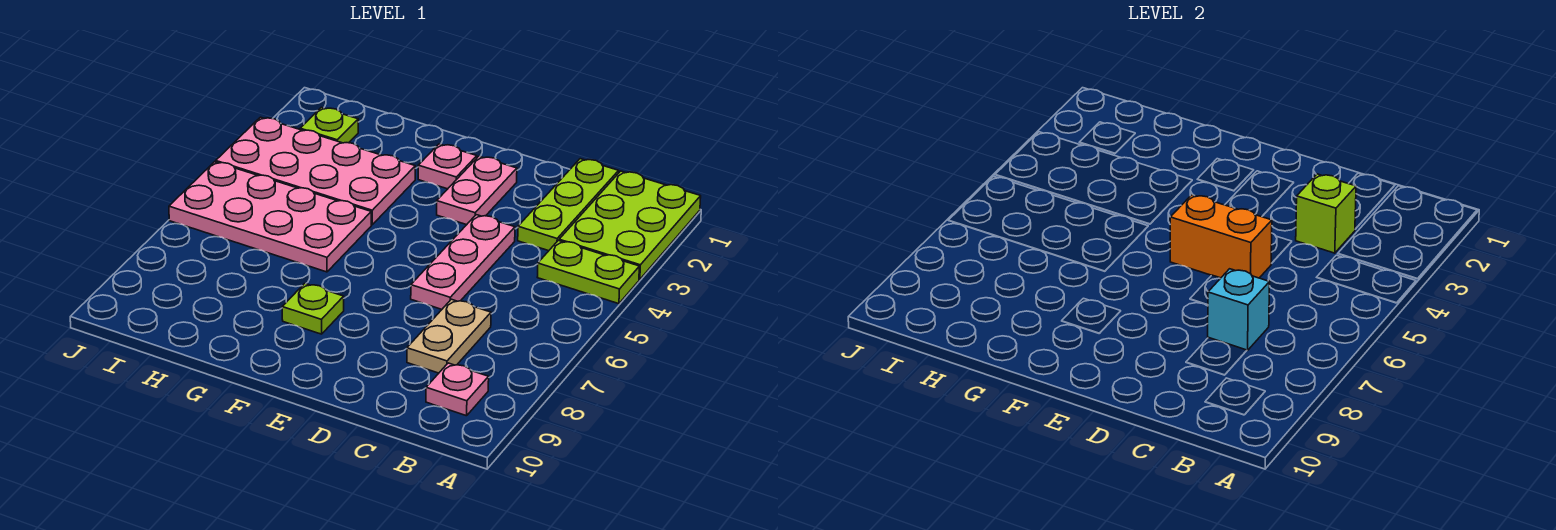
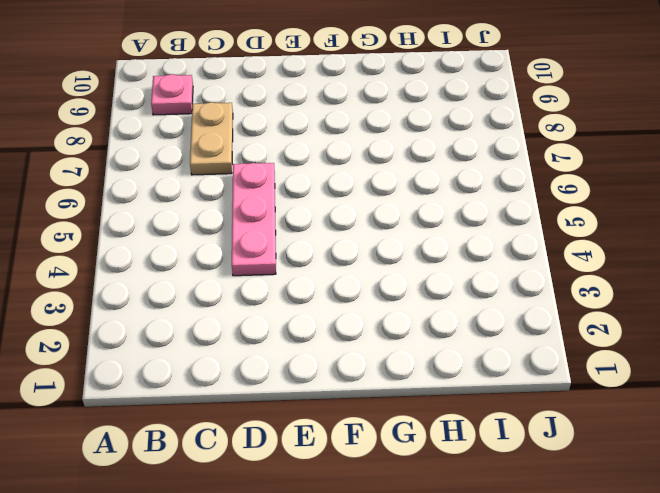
none -> lime plate A1:B3 level 1
none -> lime plate A4:B4 level 1
none -> lime plate C1:C3 level 1

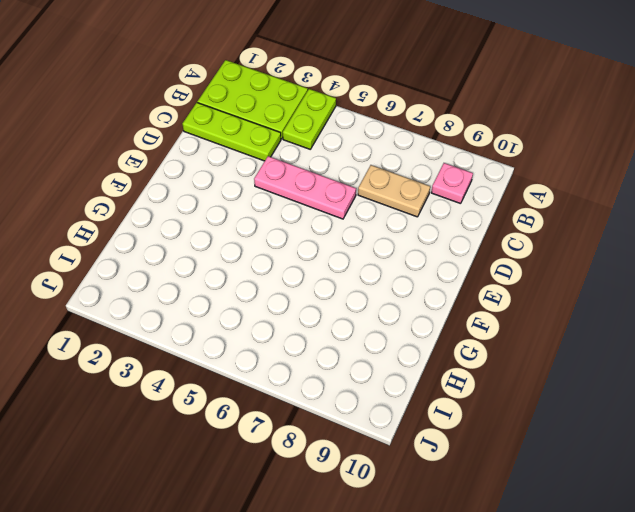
none -> pink plate E2:E3 level 1
none -> pink plate F2 level 1
none -> lime plate F8 level 1

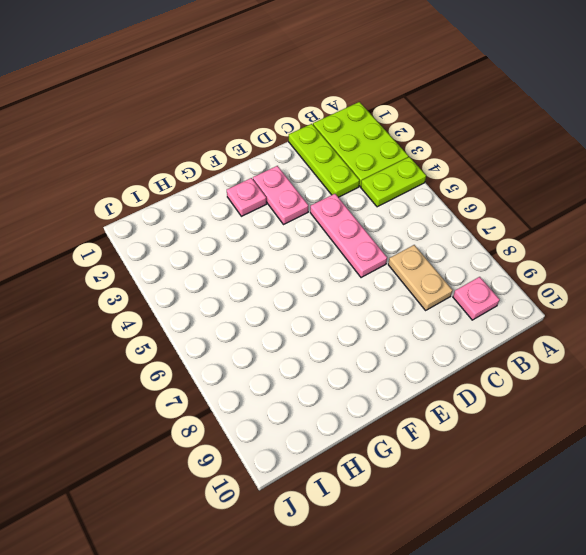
none -> lime plate F8 level 1
none -> pink plate G3:J4 level 1
none -> pink plate G5:J6 level 1

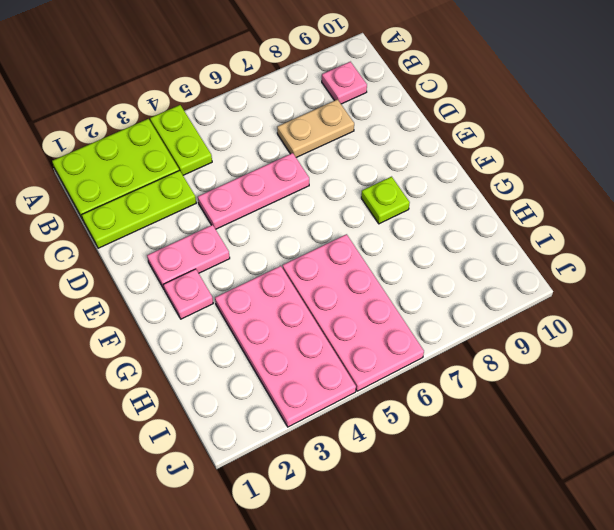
none -> lime plate I2 level 1
none -> lime brick C3 level 2
none -> cyan brick C7 level 2

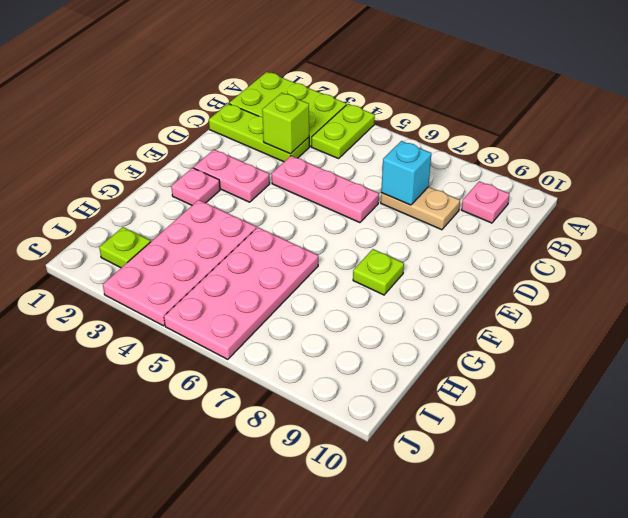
none -> orange brick D5:E5 level 2

